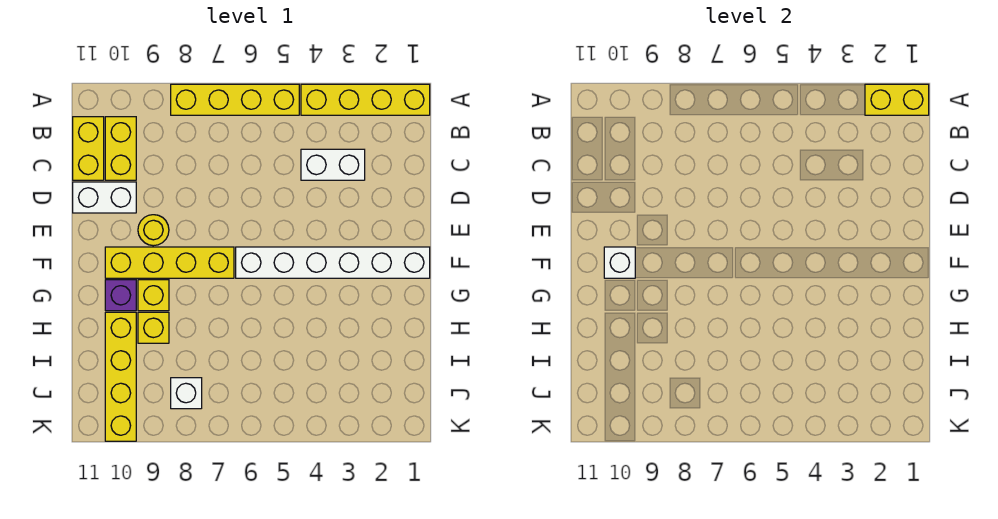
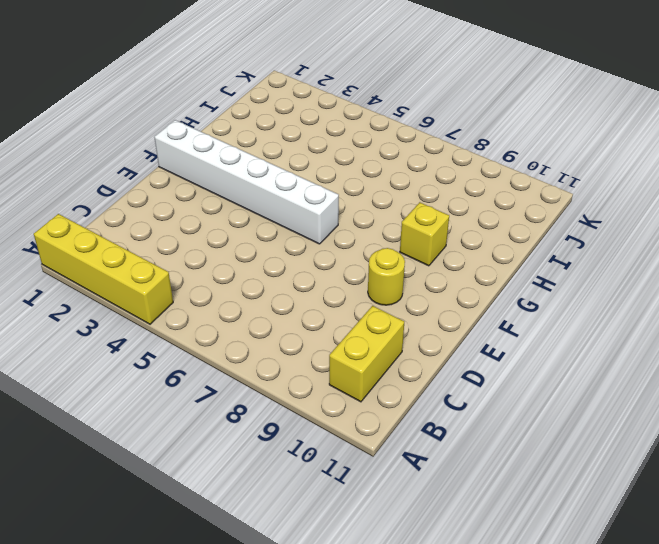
none -> yellow brick A5:A8 level 1
none -> yellow brick B11:C11 level 1
none -> white brick C3:C4 level 1

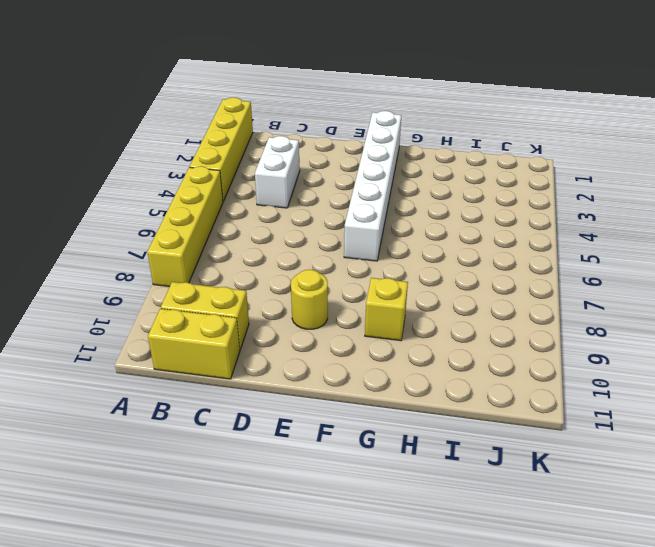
none -> white brick D10:D11 level 1
none -> yellow brick F7:F10 level 1
none -> purple brick G10 level 1

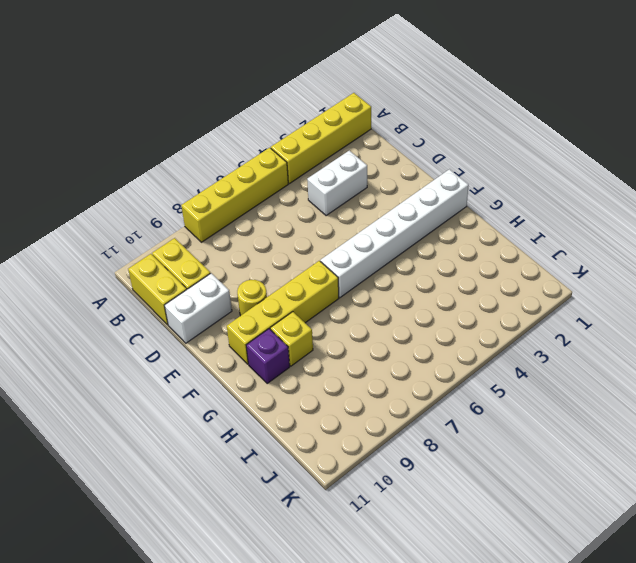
none -> yellow brick H9 level 1
none -> yellow brick H10:K10 level 1
none -> white brick J8 level 1

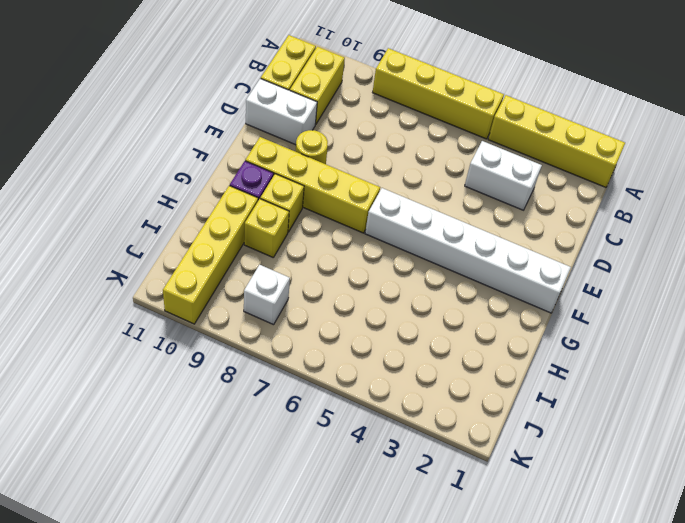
none -> yellow brick A1:A2 level 2
none -> white brick F10 level 2

